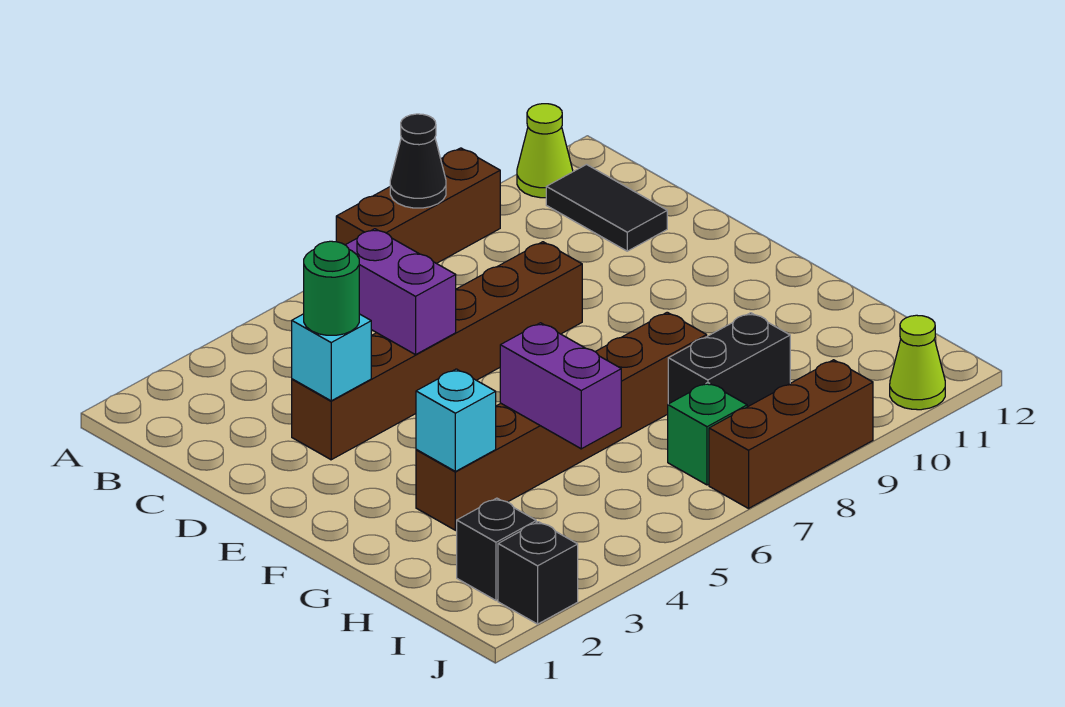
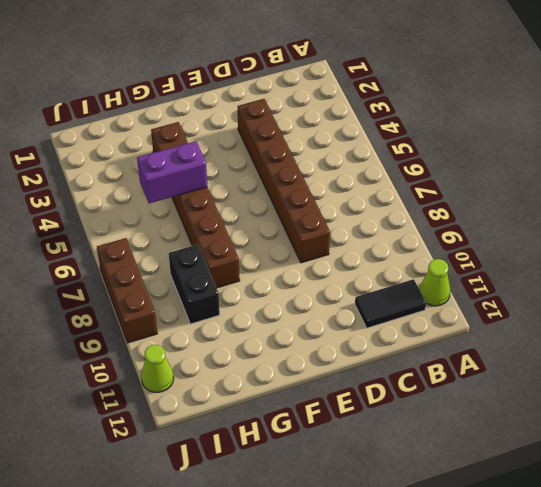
none -> brown brick A7:A9 level 1
none -> black brick I2 level 1
none -> green brick I7 level 1

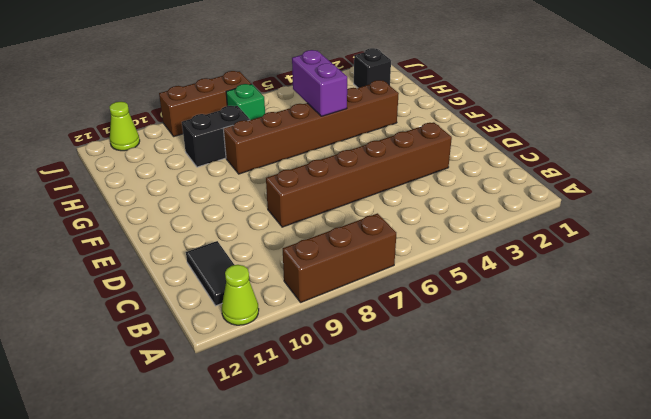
none -> black brick J2 level 1
none -> black cone A8 level 2
none -> purple brick C5:D5 level 2

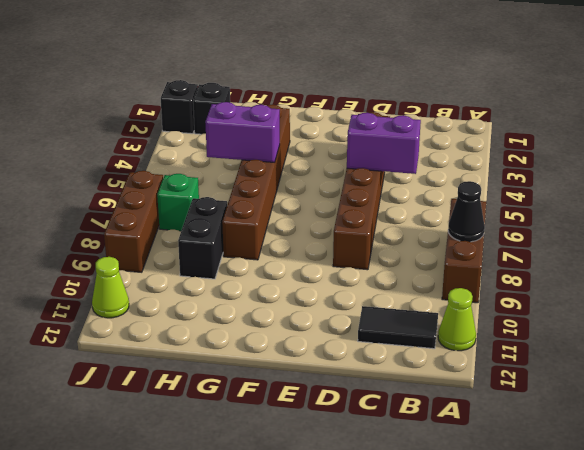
none -> cyan brick D3 level 2
none -> cyan brick G3 level 2
none -> green round brick D3 level 3

